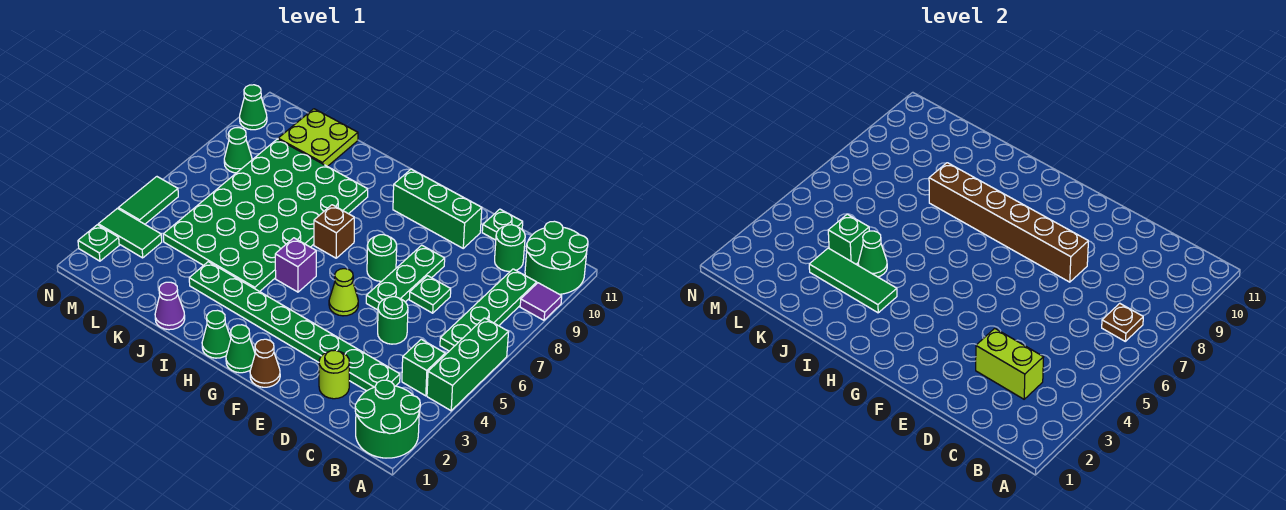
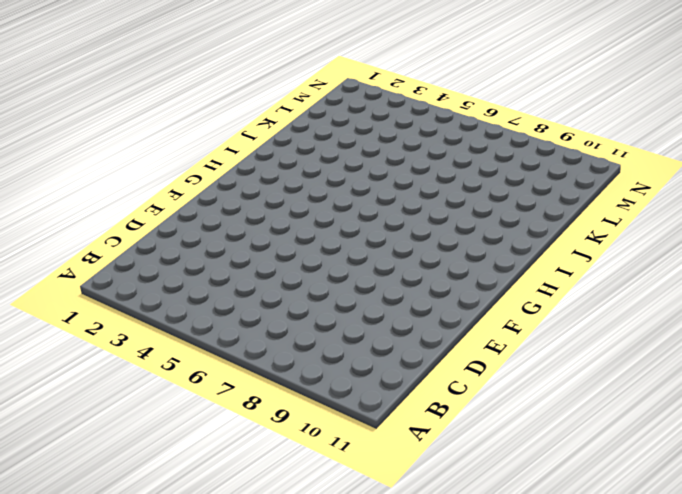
none -> green round brick A1:B2 level 1
none -> green brick A4:A6 level 1
none -> purple tile A9 level 1
none -> green round brick A10:B11 level 1

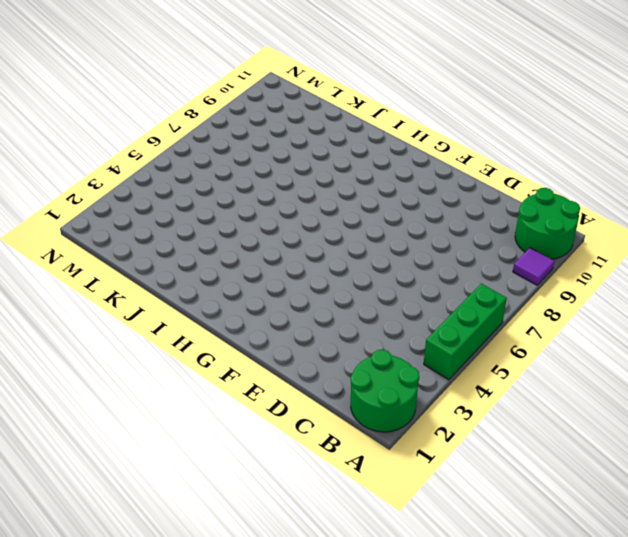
none -> green brick B4 level 1
none -> green plate B6:B9 level 1
none -> green plate C3:J3 level 1
none -> green round brick C10 level 1

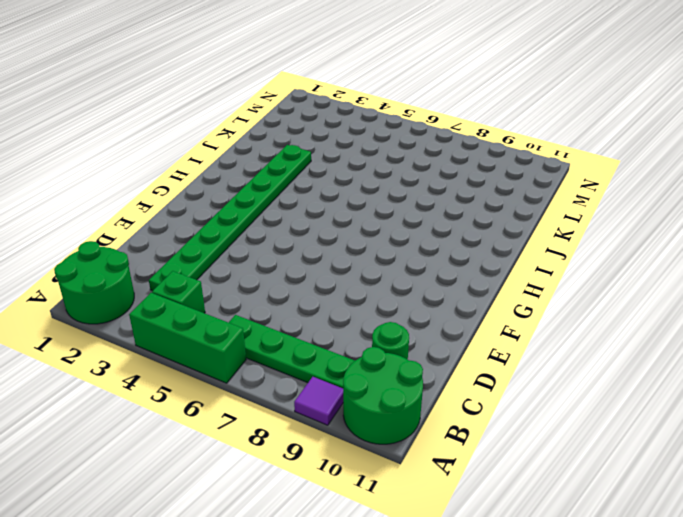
none -> lime round brick D2 level 1
none -> green round brick D5 level 1
none -> green plate D7 level 1
none -> green plate D11 level 1

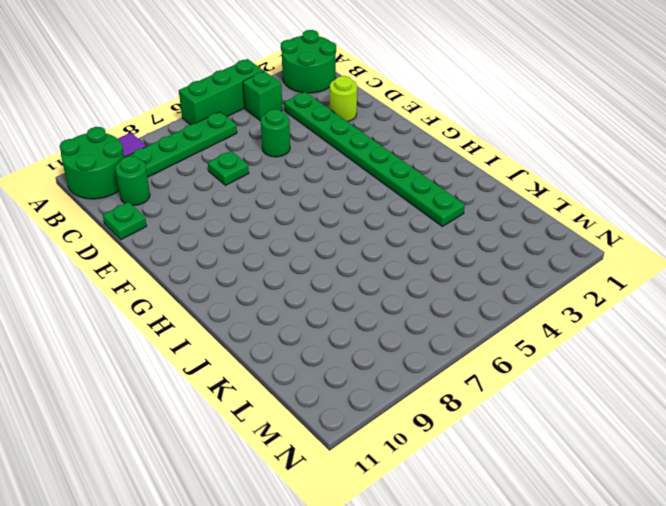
none -> green plate E6:E8 level 1
none -> green brick E10:G10 level 1
none -> brown cone F1 level 1
none -> lime cone F5 level 1

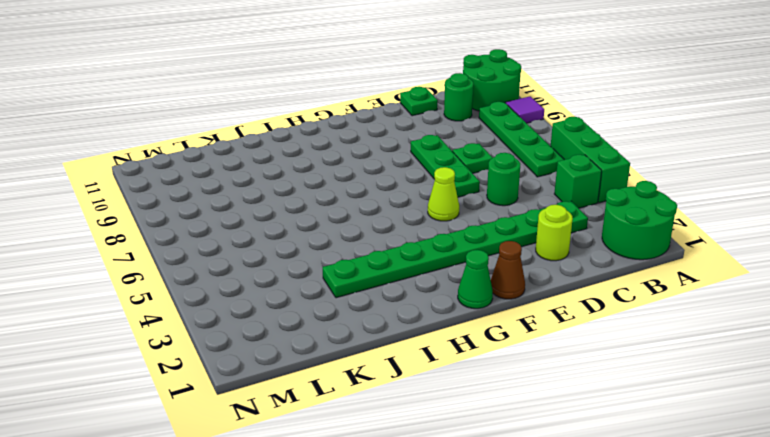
none -> green brick E10:G10 level 1
none -> green round brick F7 level 1
none -> green cone H1 level 1
none -> purple brick H5 level 1

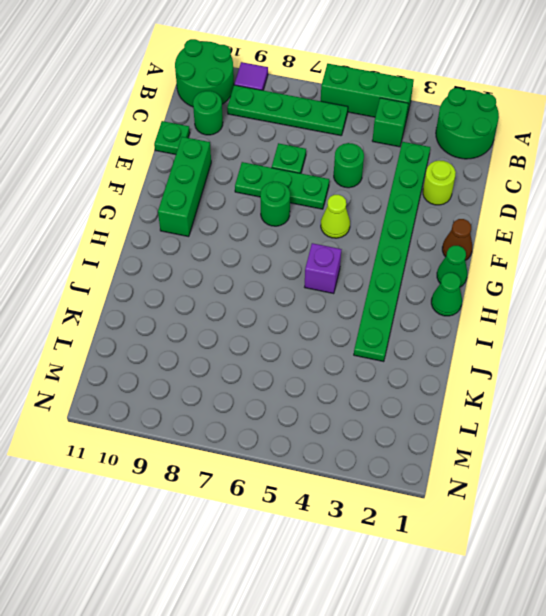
none -> brown brick H7 level 1
none -> green plate I4:L9 level 1
none -> purple cone J1 level 1
none -> lime plate K10:L11 level 1

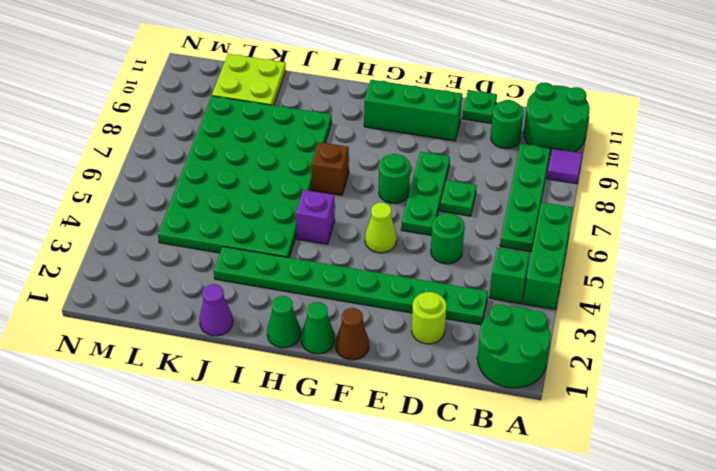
none -> green tile M3:N3 level 1
none -> green cone M8 level 1
none -> green plate N2 level 1
none -> green tile N4:N5 level 1

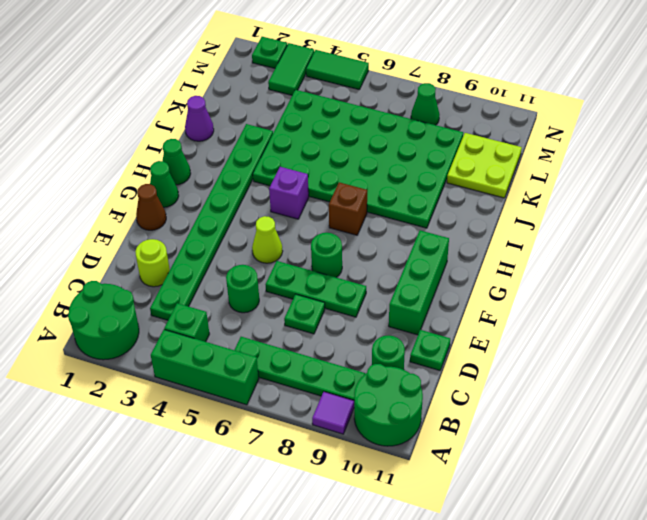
none -> green cone N10 level 1
none -> brown plate B7 level 2
none -> lime brick C3:D3 level 2
none -> brown brick E8:J8 level 2

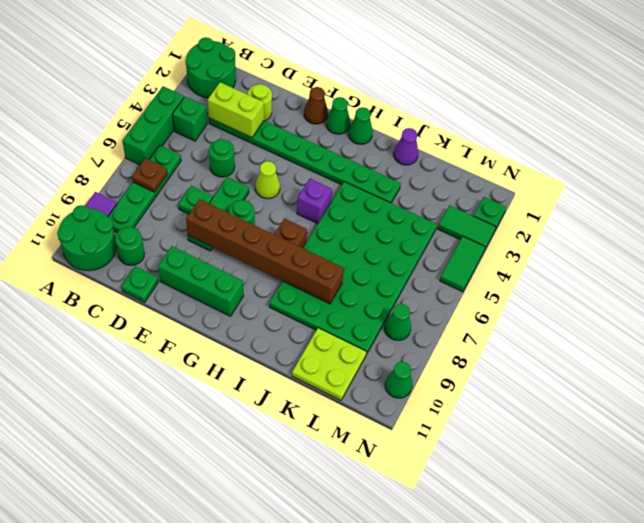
none -> green tile I3:K3 level 2
none -> green cone J4 level 2
none -> green brick K4 level 2

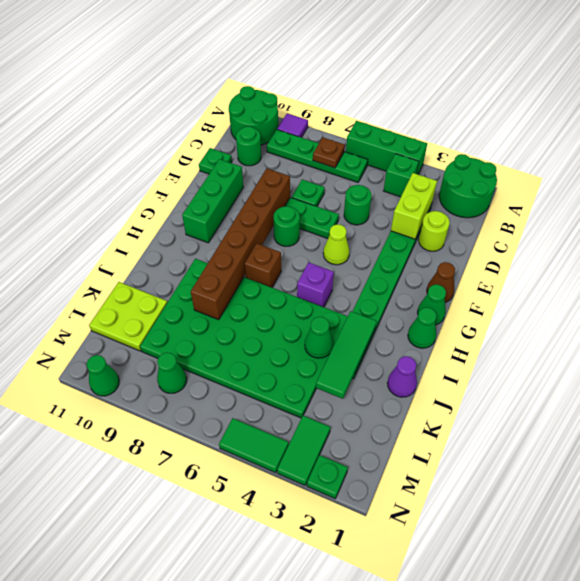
none -> green brick K4 level 2

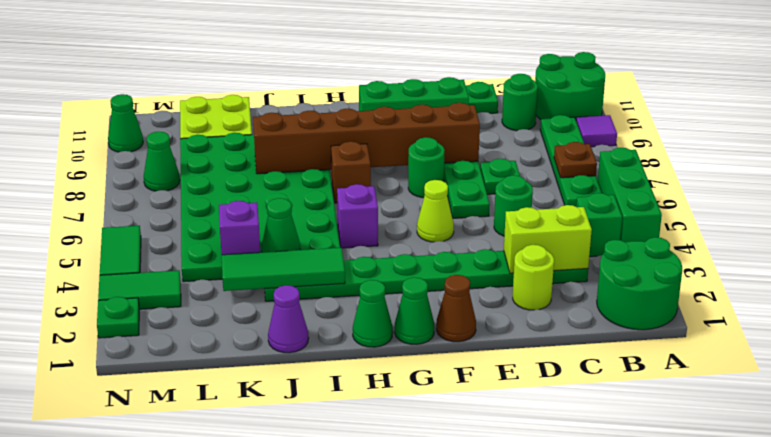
purple brick K4 level 2 -> green brick K4 level 2

